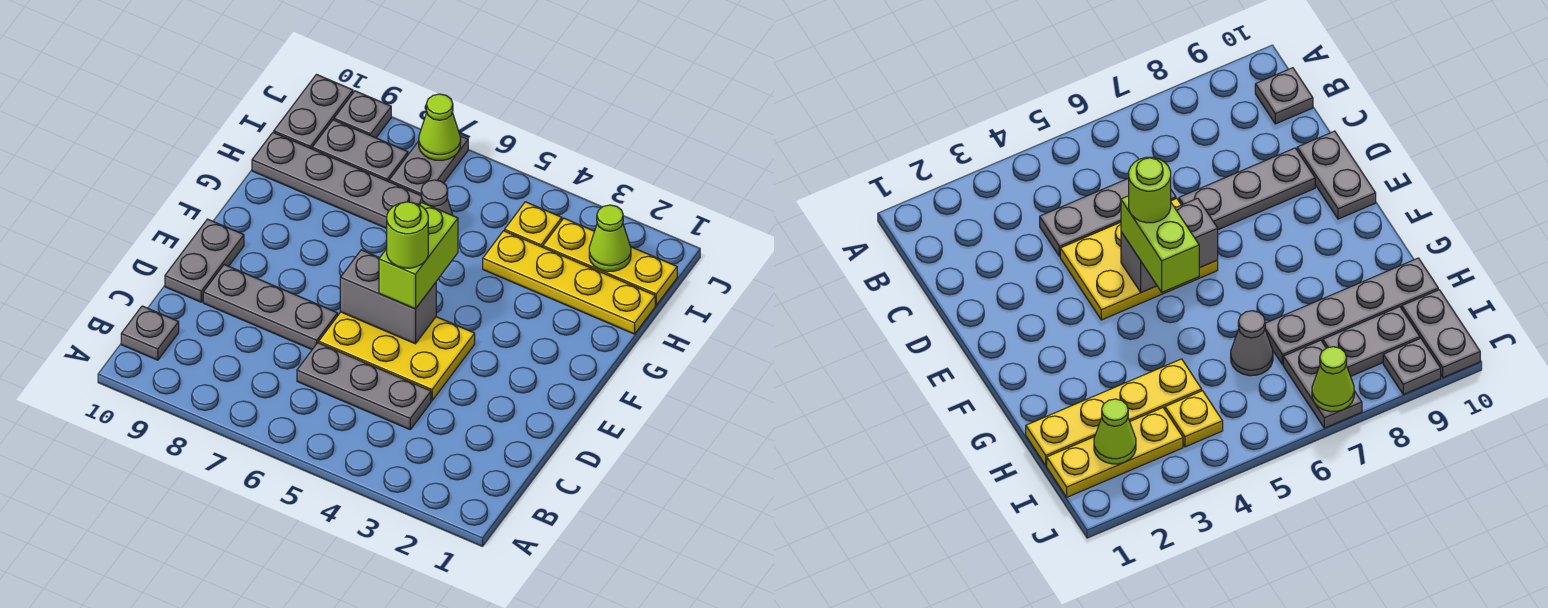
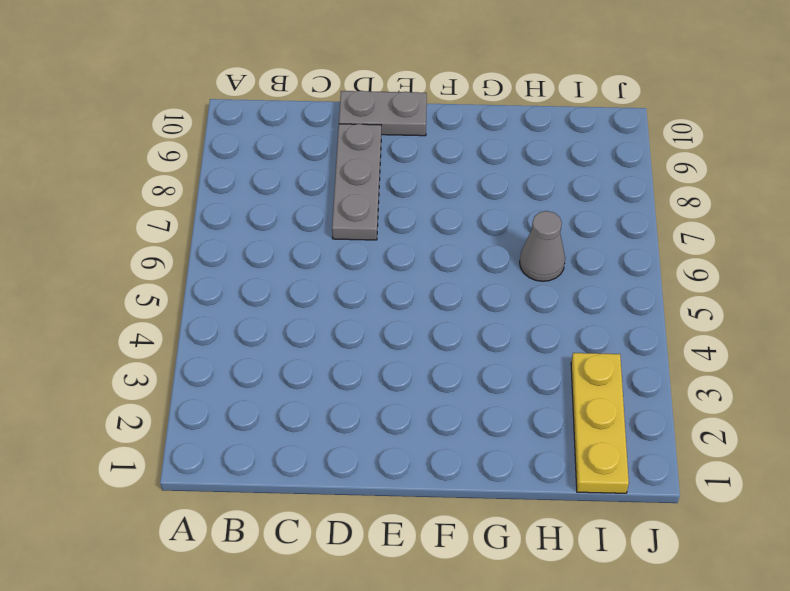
none -> grey plate B10 level 1
none -> grey plate C4:C6 level 1
none -> yellow plate D4:E6 level 1

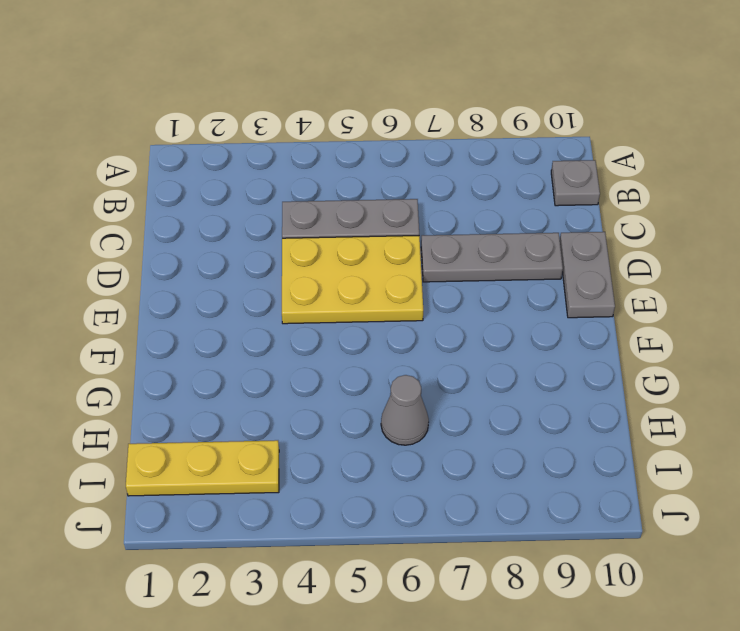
none -> yellow plate H1:H4 level 1
none -> grey plate H7:H10 level 1
none -> yellow plate I4 level 1

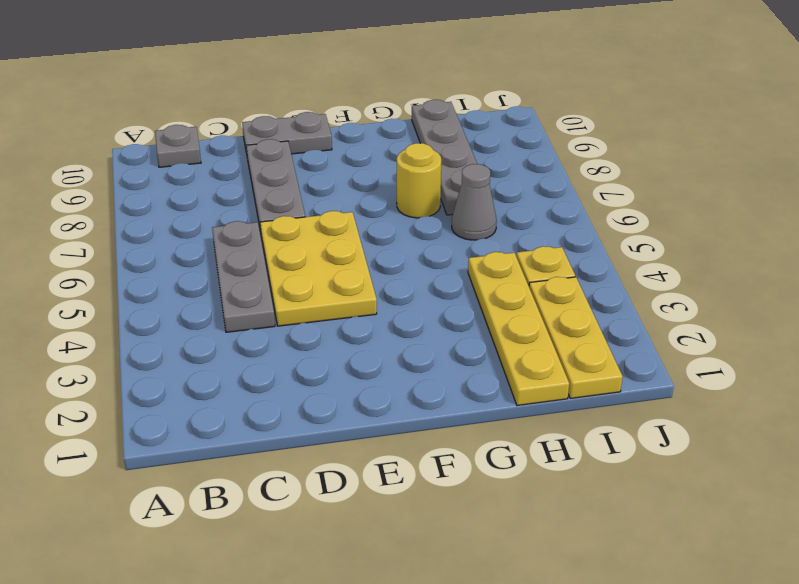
yellow round brick G7 level 1 -> none
none -> grey plate I7:J7 level 1
none -> grey plate I8:I9 level 1
none -> grey plate I10:J10 level 1

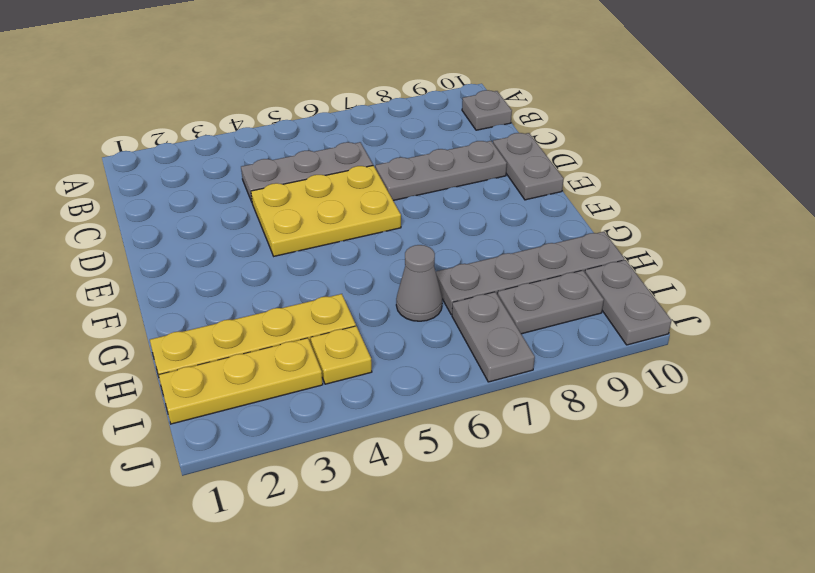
none -> grey plate J9 level 1
none -> grey brick E5:E6 level 2
none -> lime cone I2 level 2

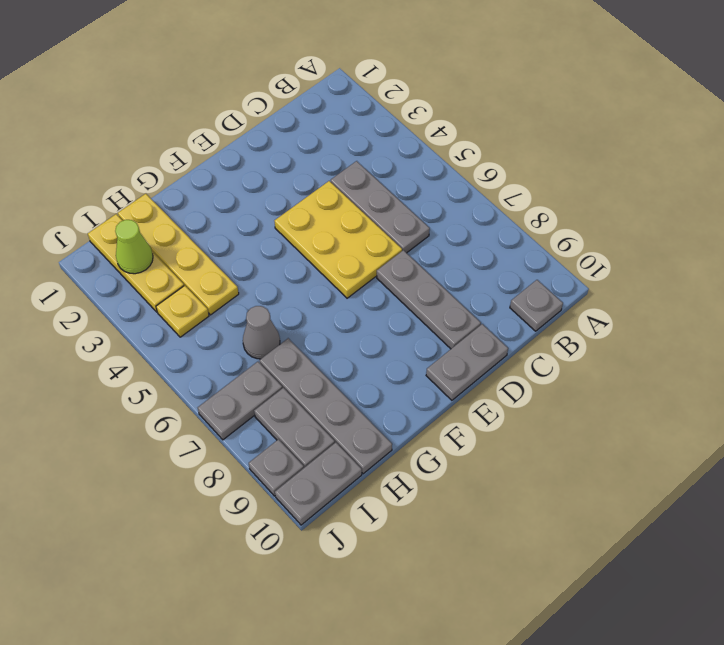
none -> grey brick E5:E6 level 2
none -> lime cone J7 level 2
none -> lime brick E5:F5 level 3

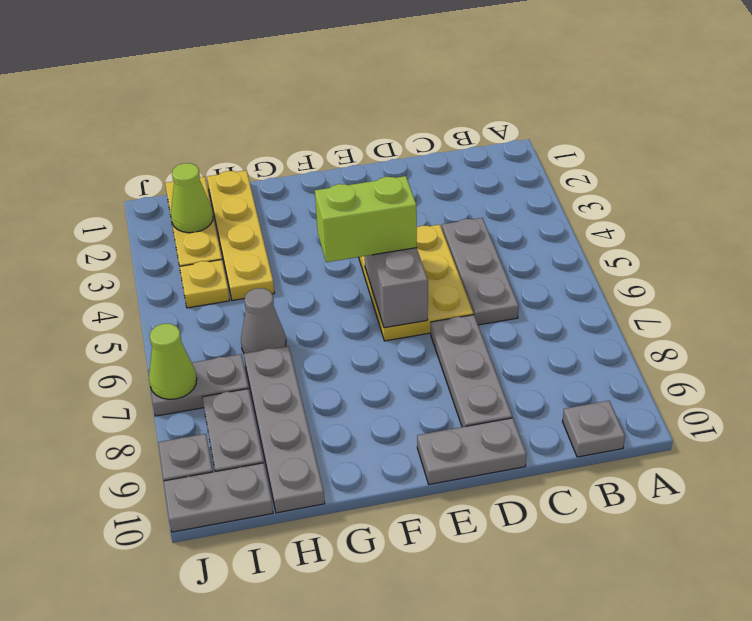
none -> lime round brick E5 level 4

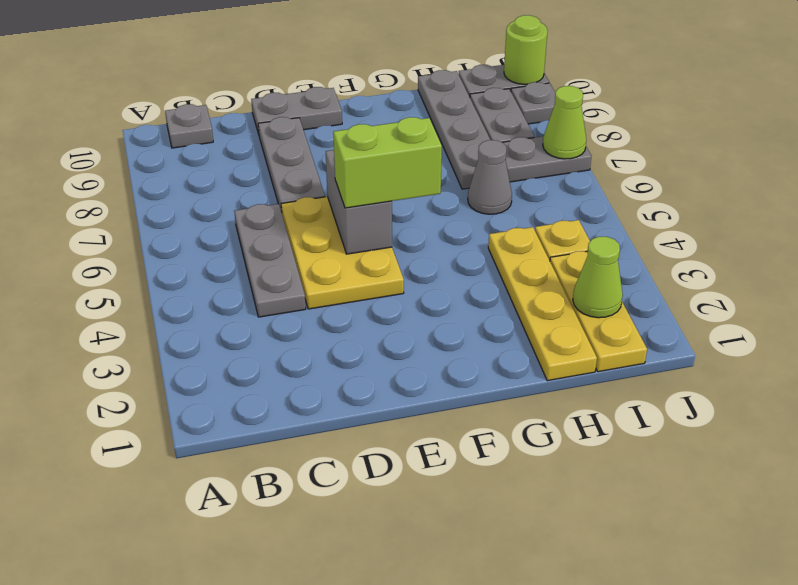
lime round brick J10 level 2 -> lime round brick E5 level 4

